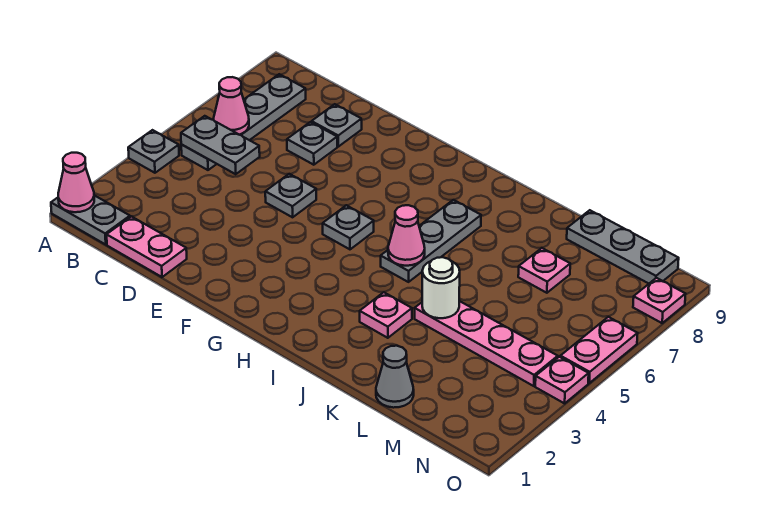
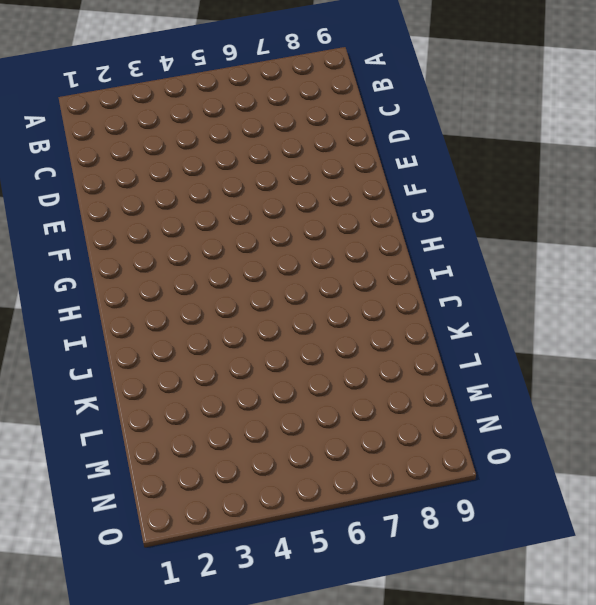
none -> grey plate A1:B1 level 1
none -> grey plate A4 level 1
none -> grey plate B5:B8 level 1

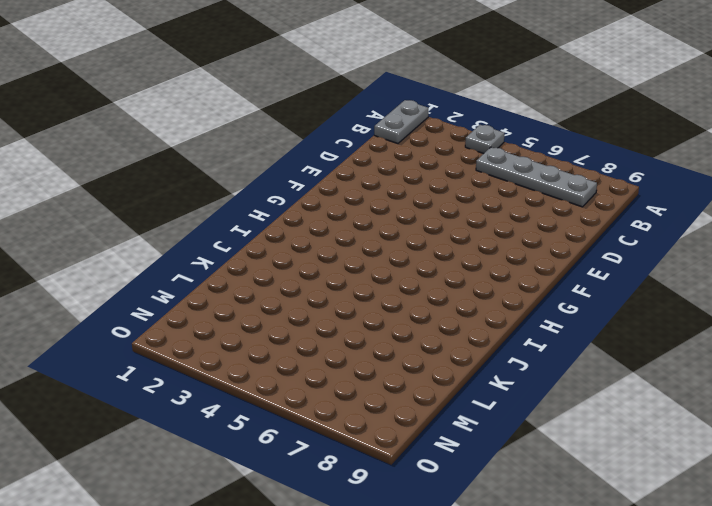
none -> pink plate C1:D1 level 1
none -> grey plate D7 level 1
none -> grey plate D8 level 1

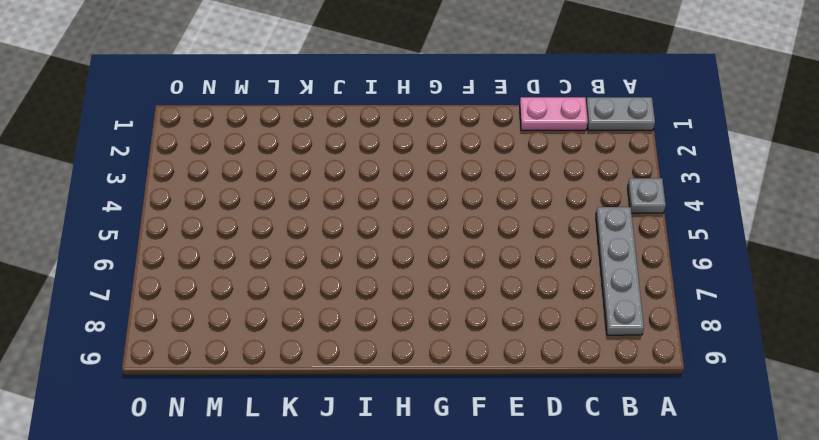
none -> grey plate D7 level 1
none -> grey plate D8 level 1
none -> grey plate E5 level 1

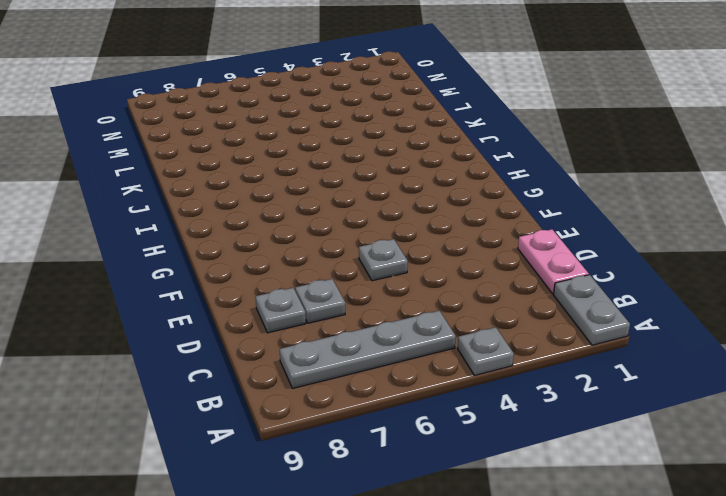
none -> grey plate G5 level 1
none -> grey plate I5:I7 level 1
none -> pink plate J3 level 1

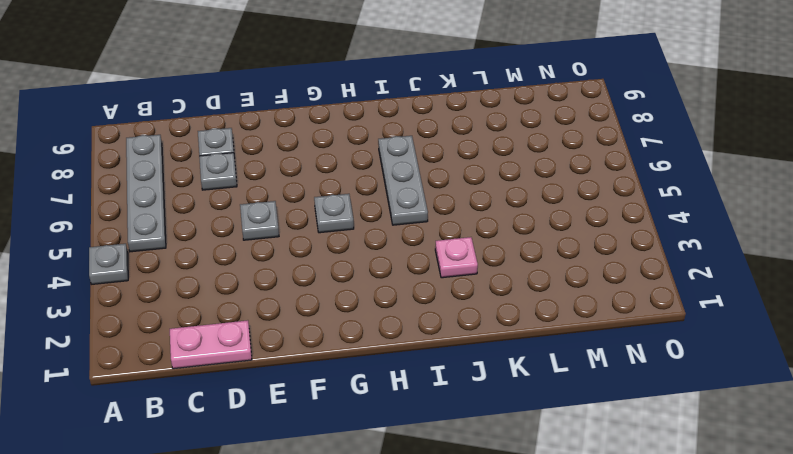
none -> grey plate A1:B1 level 1
none -> pink plate K4:N4 level 1
none -> grey cone L1 level 1

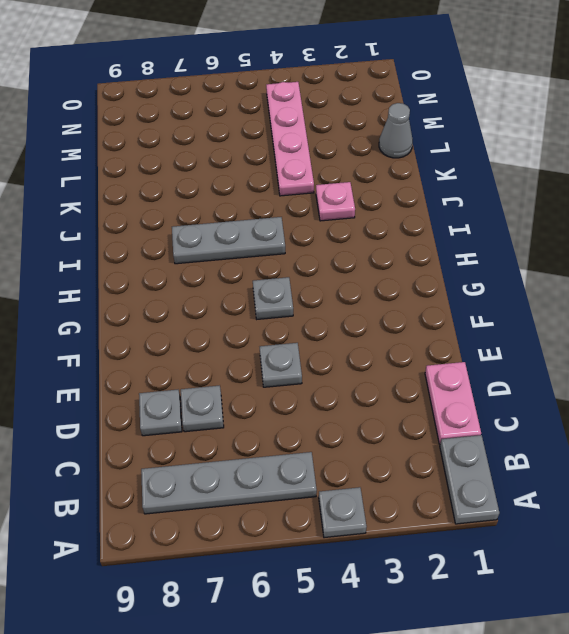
none -> pink plate L7 level 1
none -> grey plate L9:N9 level 1
none -> pink plate O4 level 1

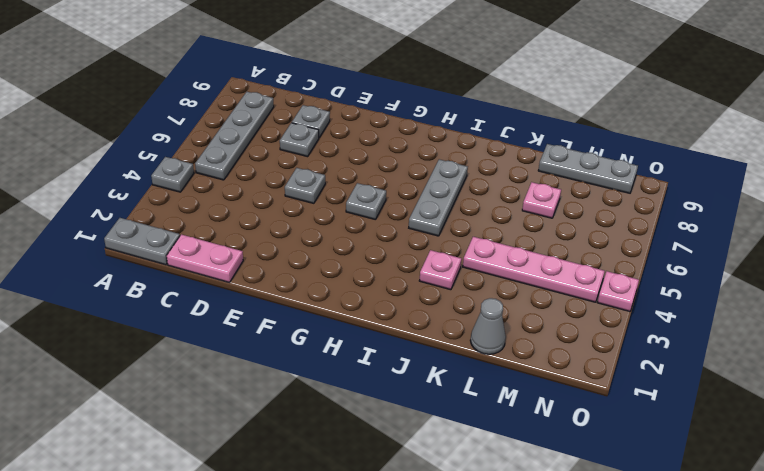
none -> pink plate O5:O6 level 1
none -> pink plate O8 level 1
none -> pink cone A1 level 2

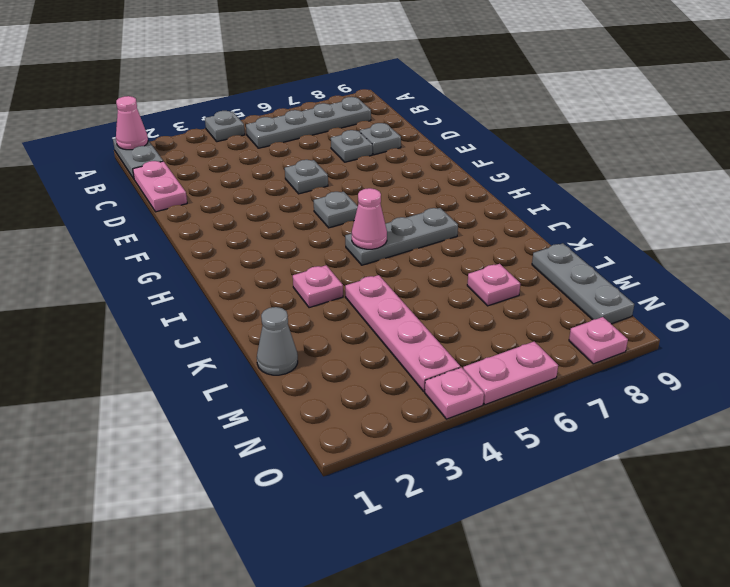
none -> grey plate B5:C5 level 2
none -> pink cone B6 level 2
none -> white round brick K4 level 2

